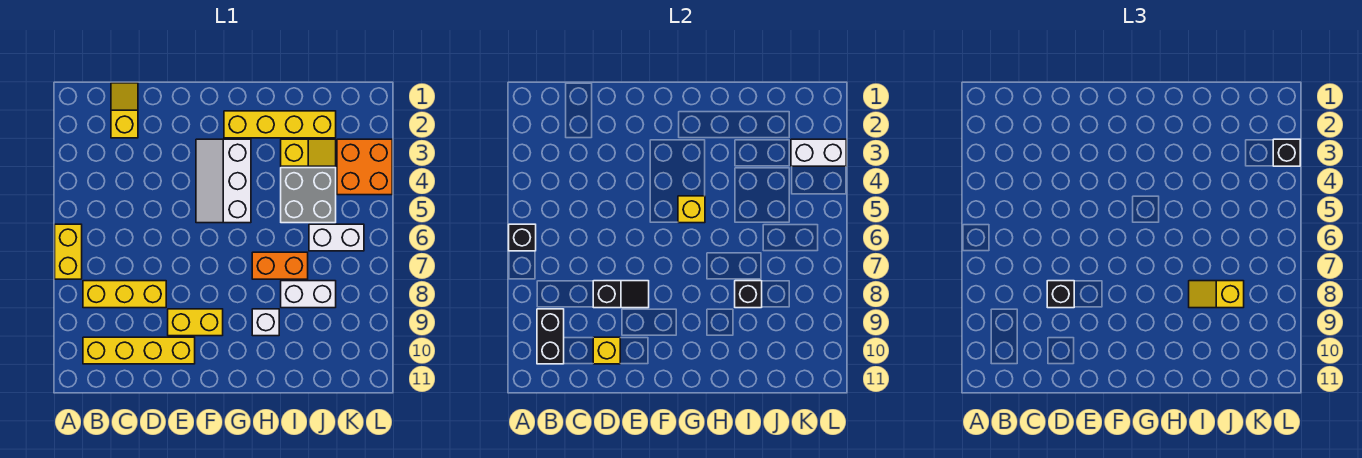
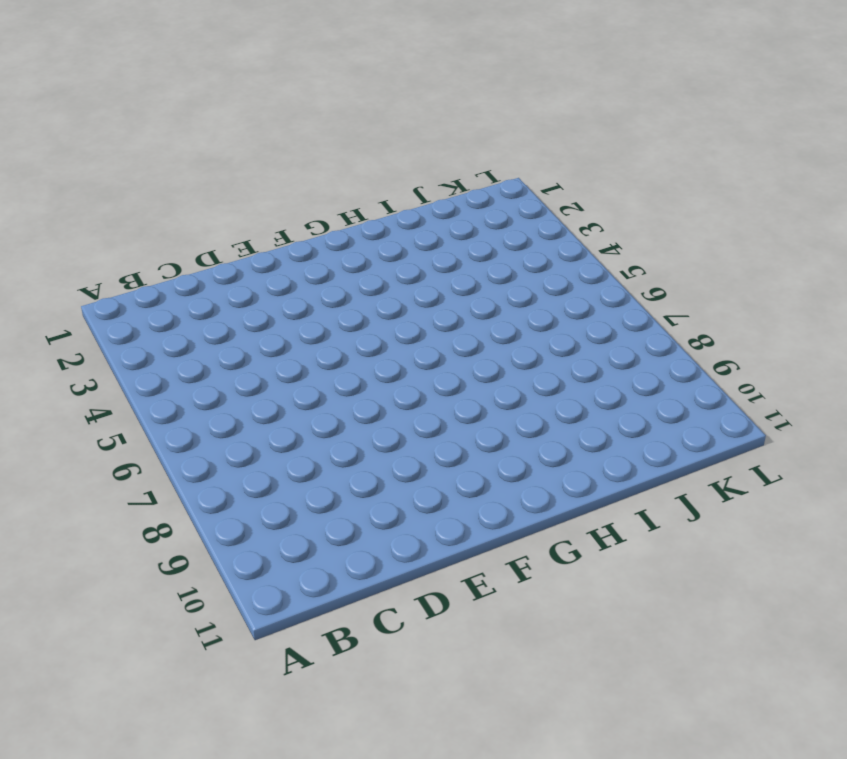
none -> yellow brick A6:A7 level 1
none -> yellow brick B8:D8 level 1
none -> yellow brick B10:E10 level 1

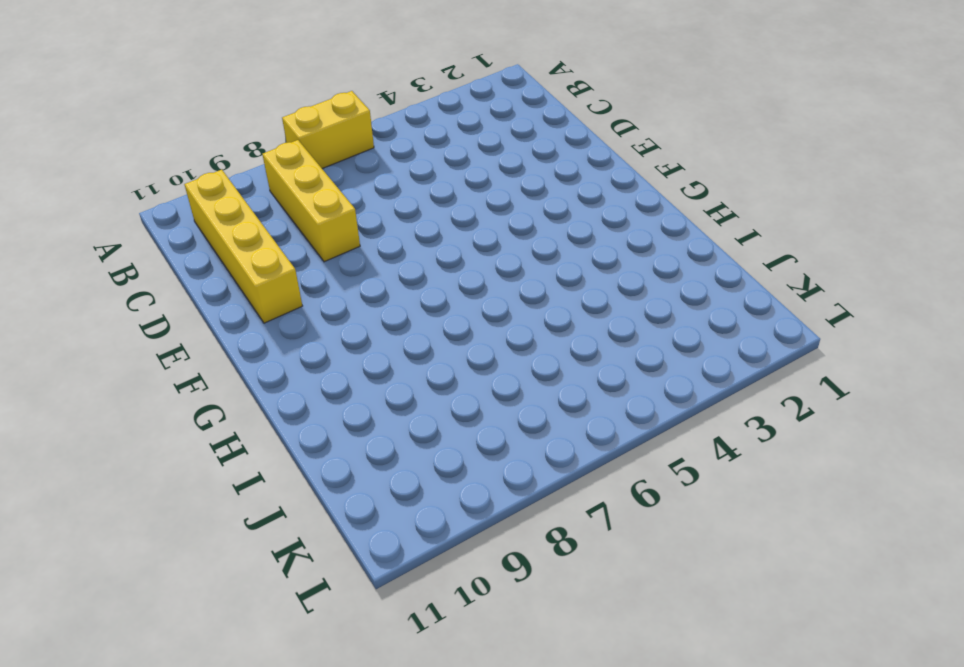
none -> yellow slope C1:C2 level 1 top 2
none -> yellow brick E9:F9 level 1
none -> white slope F3:G5 level 1 top G

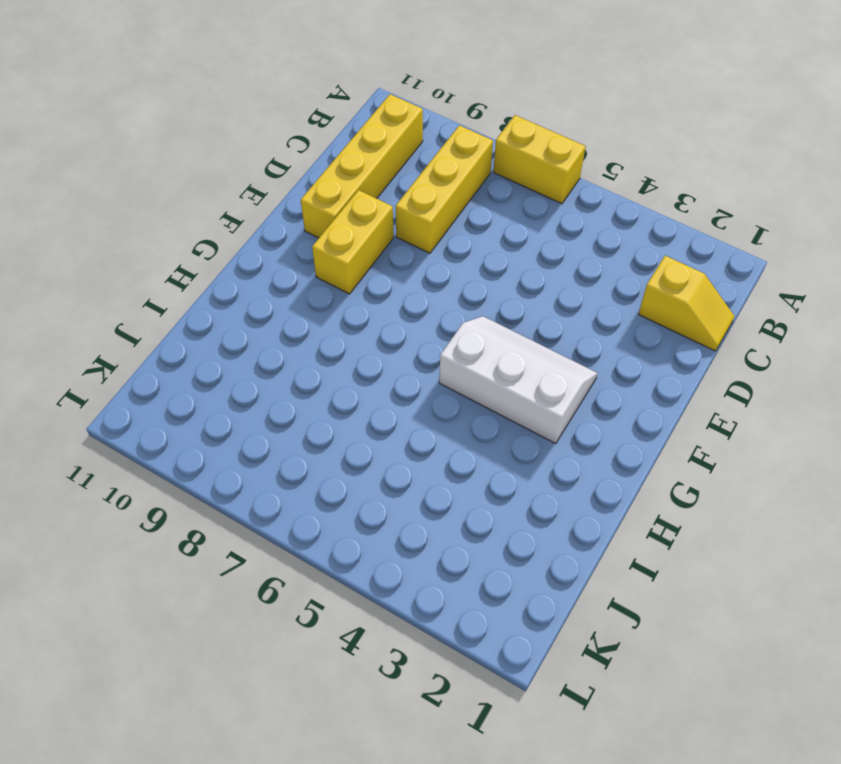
none -> yellow brick G2:J2 level 1
none -> orange brick H7:I7 level 1
none -> white brick H9 level 1

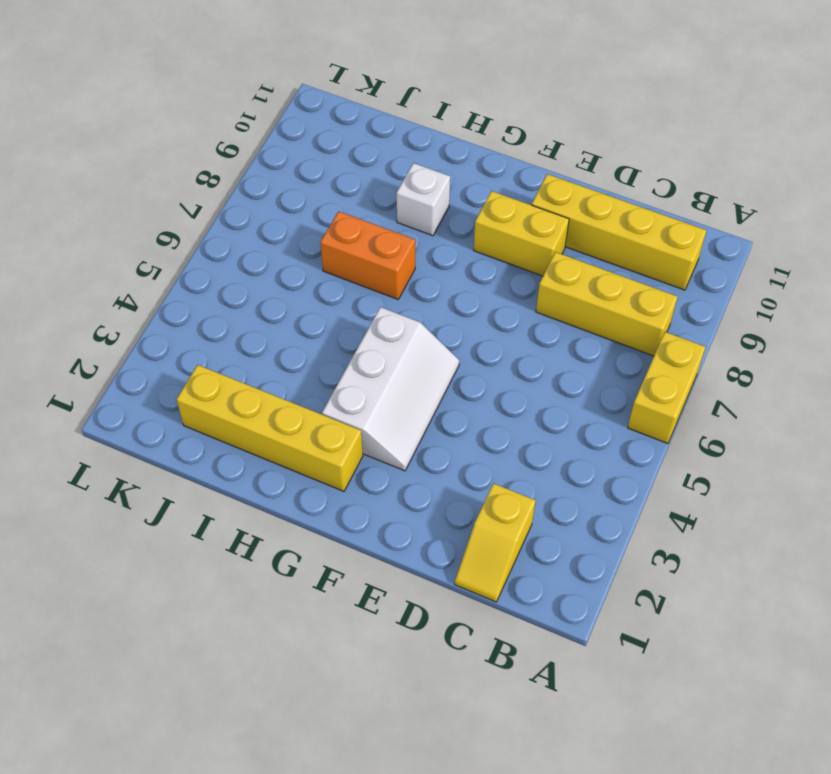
none -> yellow slope I3:J3 level 1 top I
none -> grey brick I4:J5 level 1
none -> white brick I8:J8 level 1

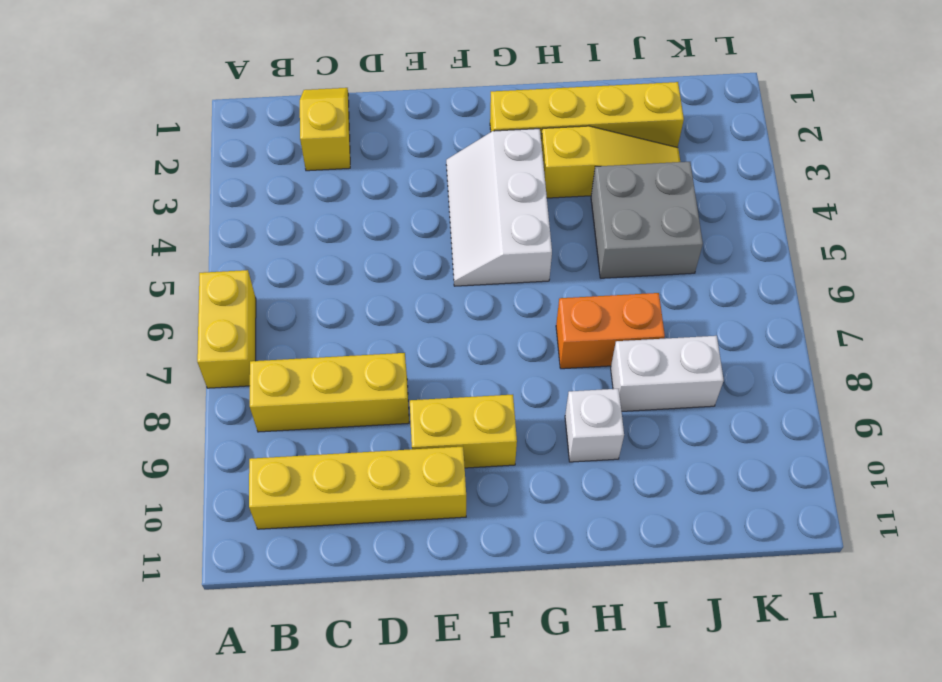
yellow slope H3:J3 level 1 top H -> yellow slope I3:J3 level 1 top I
none -> white brick J6:K6 level 1
none -> orange brick K3:L4 level 1
none -> black brick A6 level 2

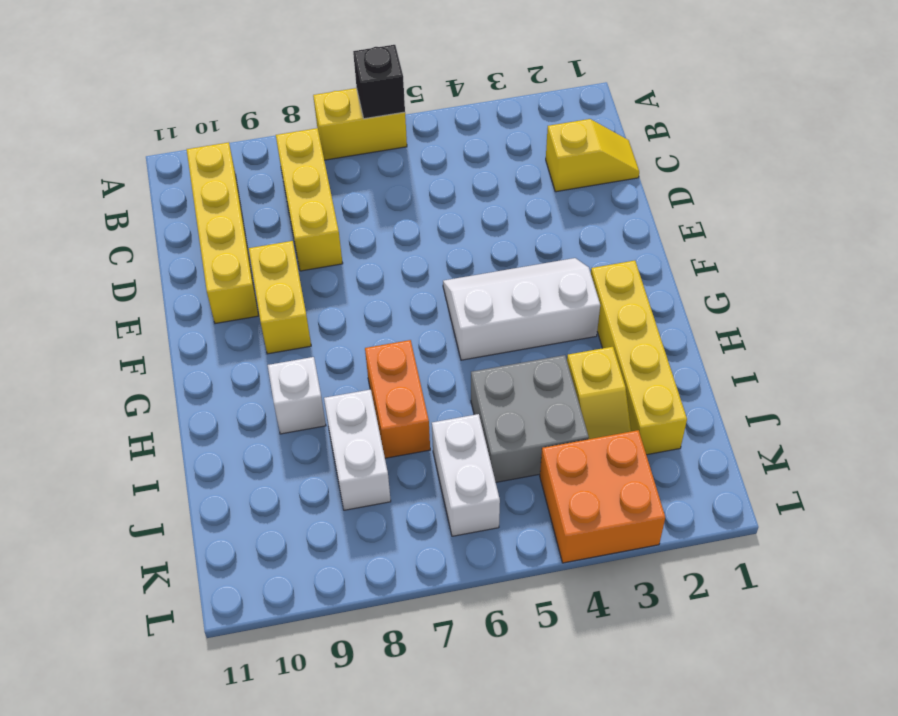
none -> black brick B9:B10 level 2
none -> black slope D8:E8 level 2 top D
none -> yellow brick D10 level 2

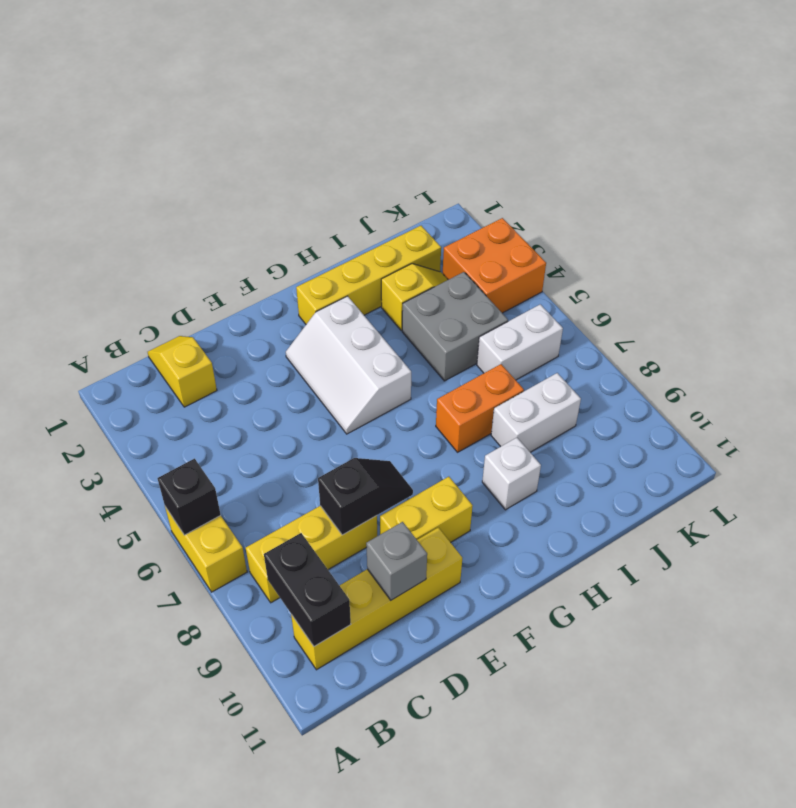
grey brick D10 level 2 -> yellow brick D10 level 2
none -> yellow brick G5 level 2
none -> black brick I8 level 2
none -> white brick K3:L3 level 2

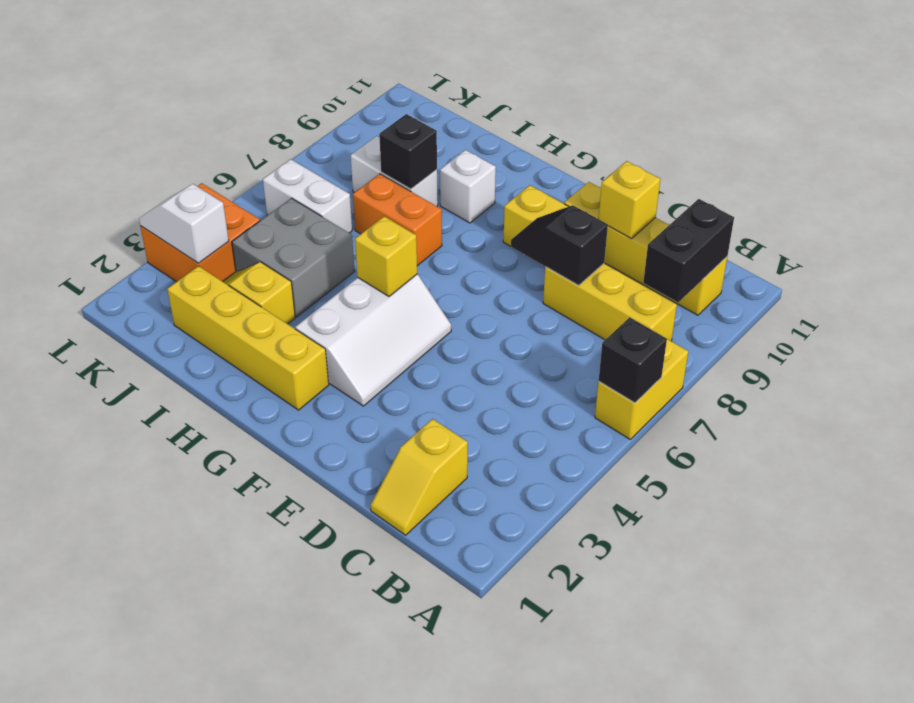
white slope K3:L3 level 2 top K -> white brick K3:L3 level 2
none -> black brick D8 level 3
none -> yellow slope I8:J8 level 3 top J
none -> black brick L3 level 3

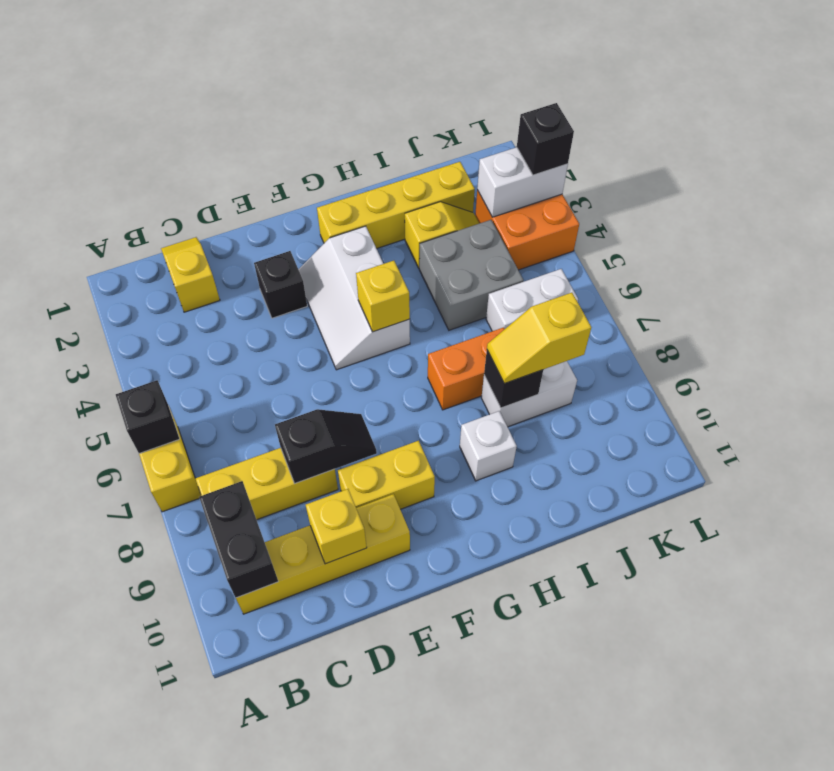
black brick E3 level 1 -> black brick D8 level 3

